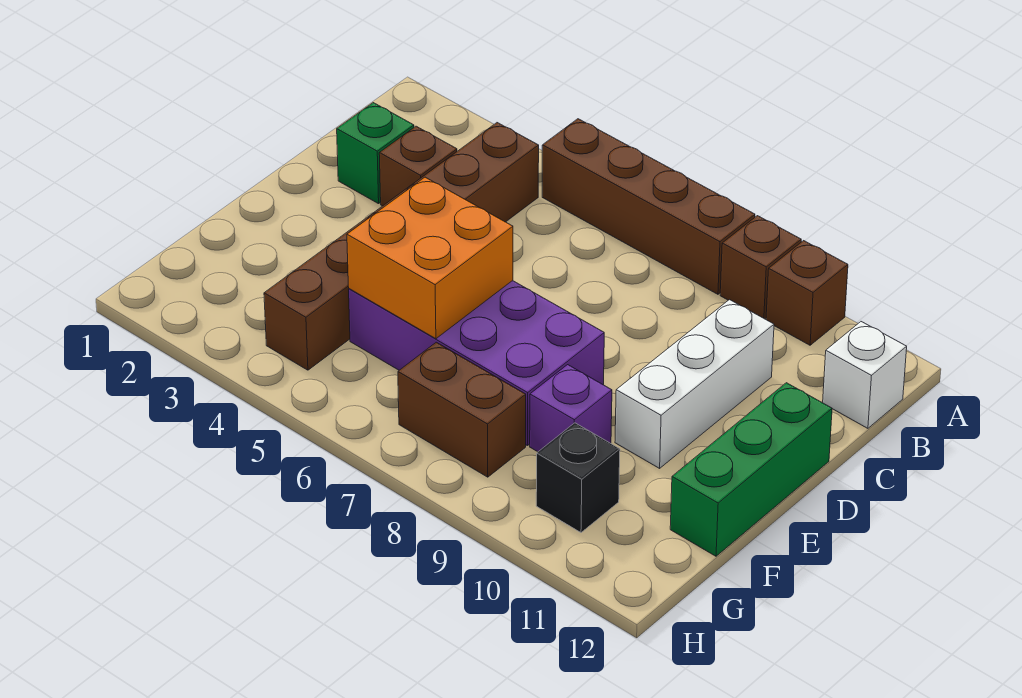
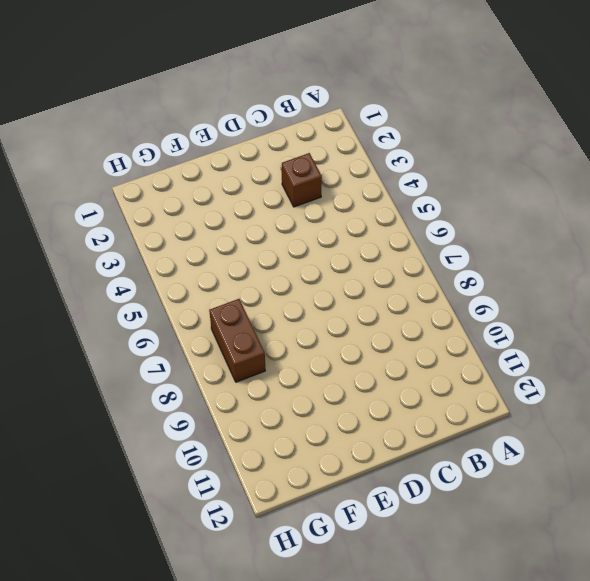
none -> brown brick A5:A8 level 1
none -> brown brick A9 level 1
none -> brown brick A10 level 1

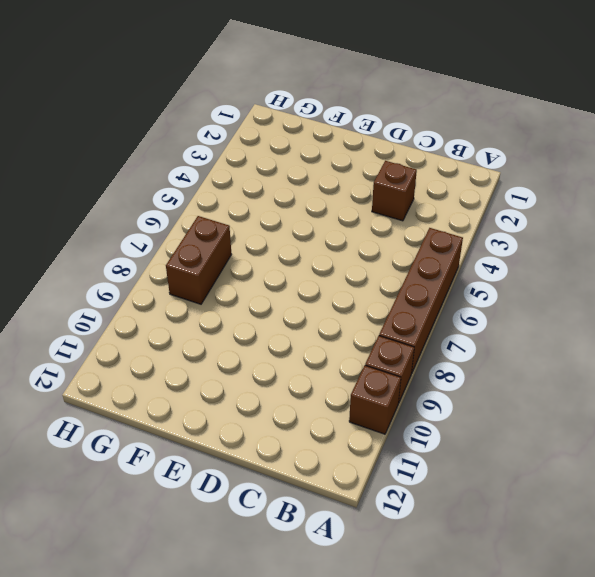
none -> brown brick B4:G4 level 1
none -> white brick B12 level 1
none -> green brick C2 level 1

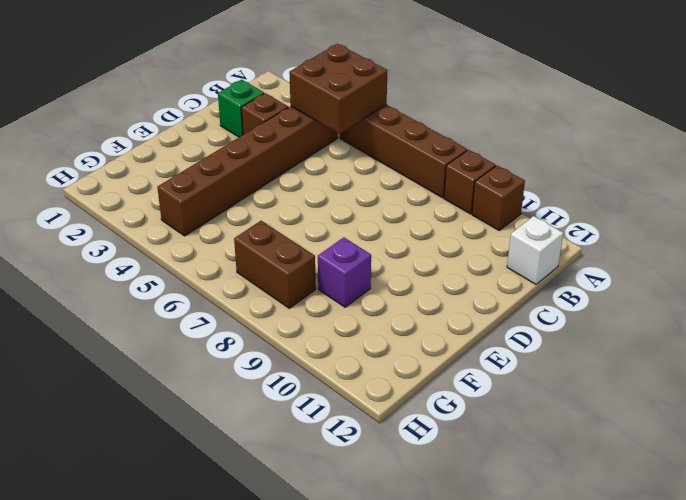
brown brick A4:B5 level 2 -> none
none -> white brick C10:E10 level 1
none -> green brick D12:F12 level 1
none -> purple brick E5:F8 level 1

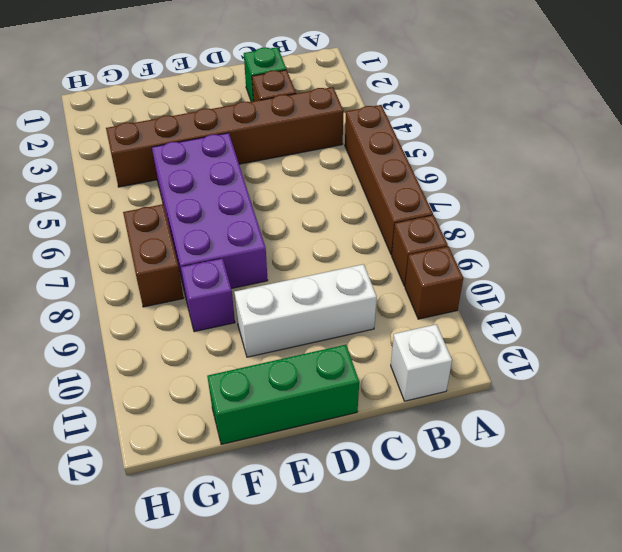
none -> black brick G10 level 1
none -> orange brick E5:F6 level 2

